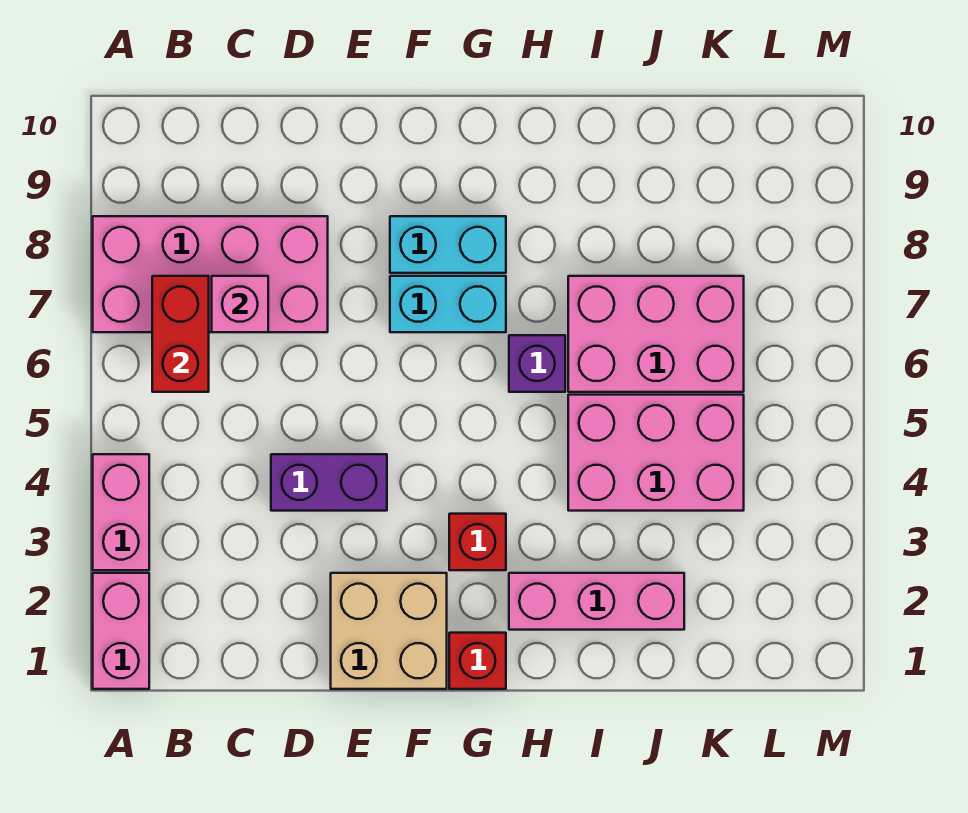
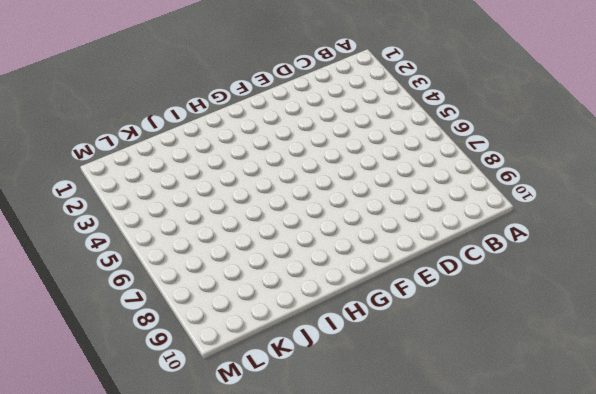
none -> pink brick A1:A2 level 1
none -> pink brick A3:A4 level 1
none -> pink brick A7:D8 level 1

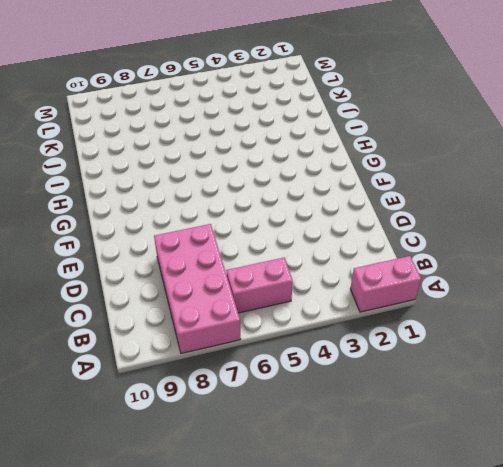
pink brick B5:B6 level 1 -> pink brick A3:A4 level 1
none -> purple brick D4:E4 level 1
none -> tan brick E1:F2 level 1
none -> cyan brick F7:G7 level 1

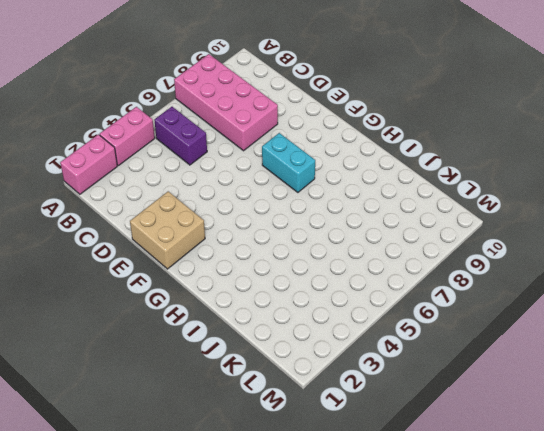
purple brick B5:C5 level 1 -> purple brick D4:E4 level 1
none -> cyan brick F8:G8 level 1
none -> red brick G1 level 1
none -> red brick G3 level 1

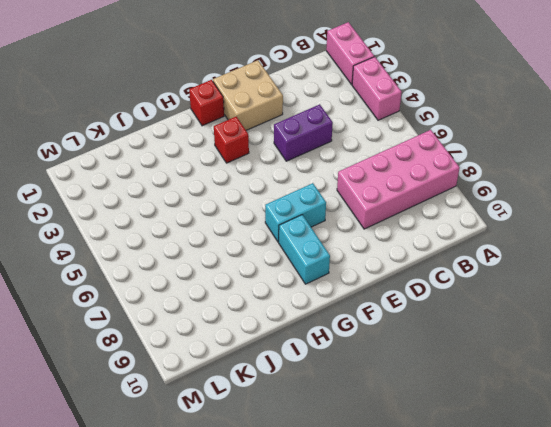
cyan brick G8:G9 level 1 -> cyan brick F8:G8 level 1
none -> pink brick H2:J2 level 1
none -> purple brick H6 level 1
none -> pink brick I4:K5 level 1

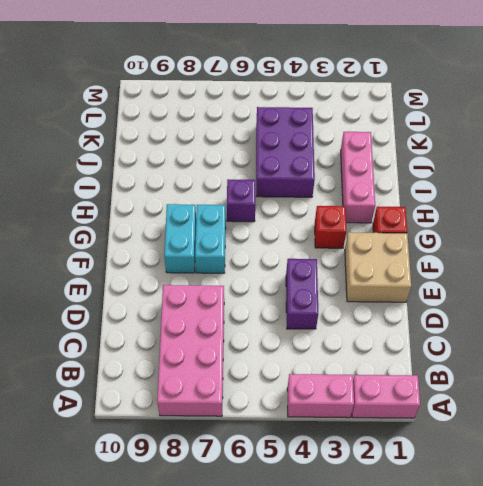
purple brick I4:K5 level 1 -> pink brick I4:K5 level 1
none -> pink brick I6:K7 level 1
none -> red brick B6:B7 level 2
none -> pink brick C7 level 2

